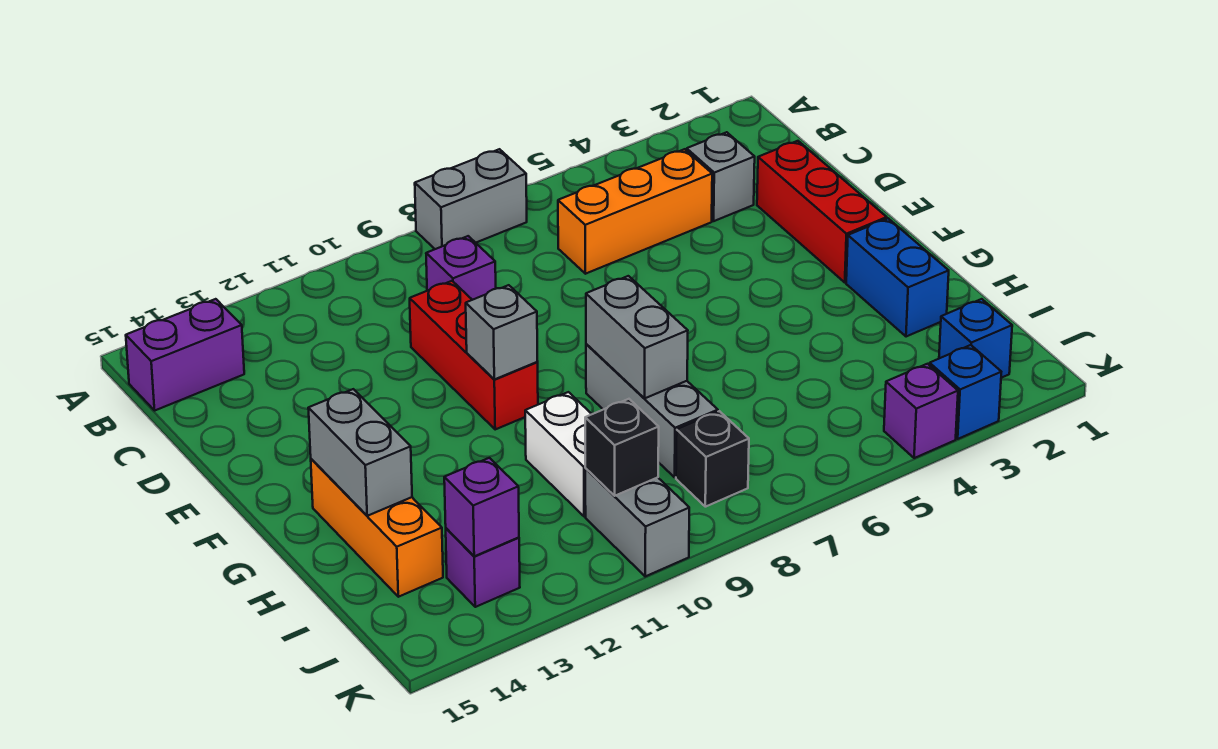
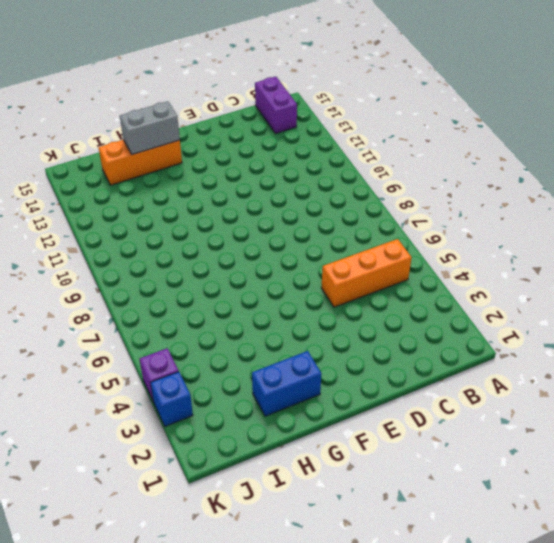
orange brick B5:D5 level 1 -> orange brick C4:C6 level 1
none -> grey brick A7:A8 level 1
none -> grey brick C3 level 1
none -> purple brick C9 level 1

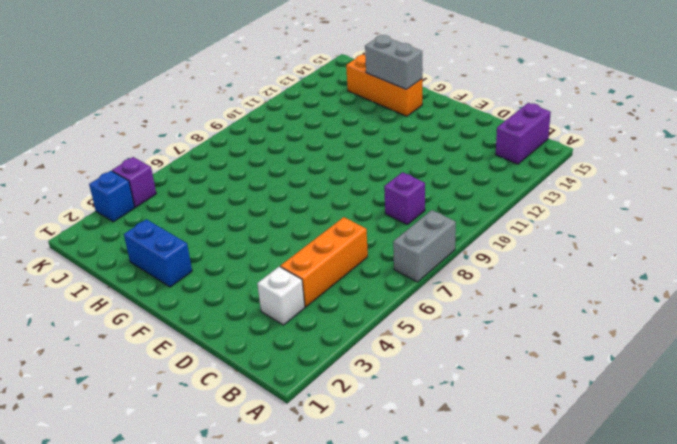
white brick C3 level 1 -> grey brick C3 level 1
none -> red brick D2:F2 level 1
none -> red brick D10:F10 level 1
none -> grey brick G8:I8 level 1

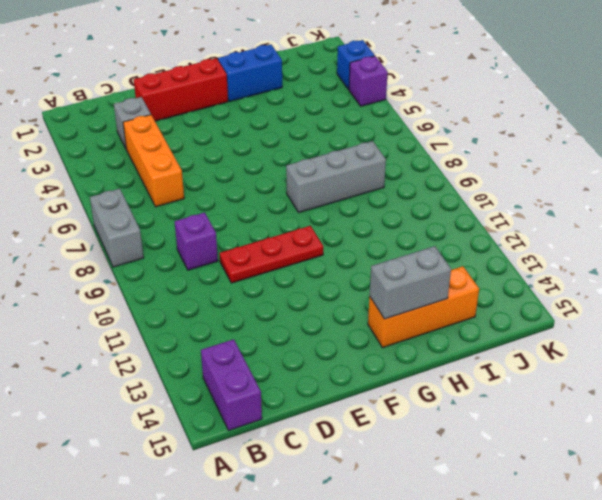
red plate D10:F10 level 1 -> red brick D10:F10 level 1
none -> white brick H10:I10 level 1
none -> blue brick J2 level 1
none -> black brick J8 level 1

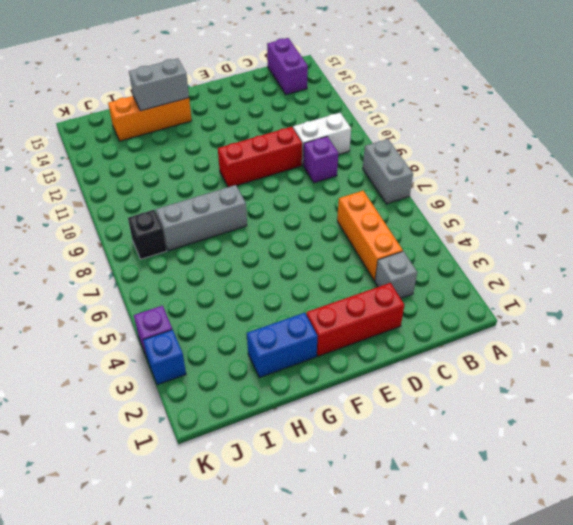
white brick B10:C10 level 1 -> white brick H10:I10 level 1
none -> blue brick J2 level 1
none -> grey brick J10:K10 level 1
none -> purple brick J13 level 1

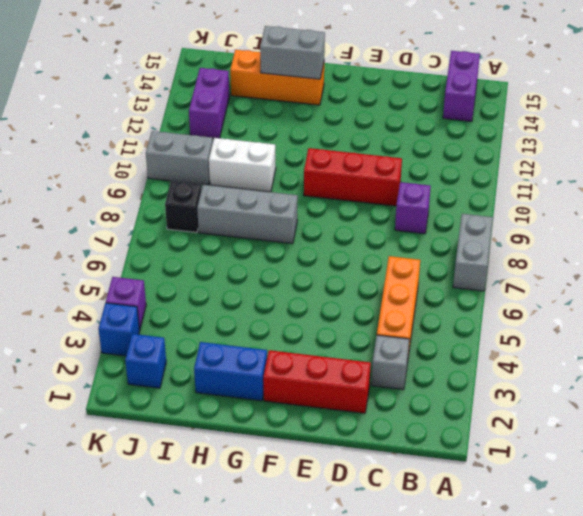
purple brick J12:J13 level 1 -> purple brick J13 level 1
none -> grey brick F10 level 2
none -> grey brick G8:H8 level 2
none -> black brick J10 level 2

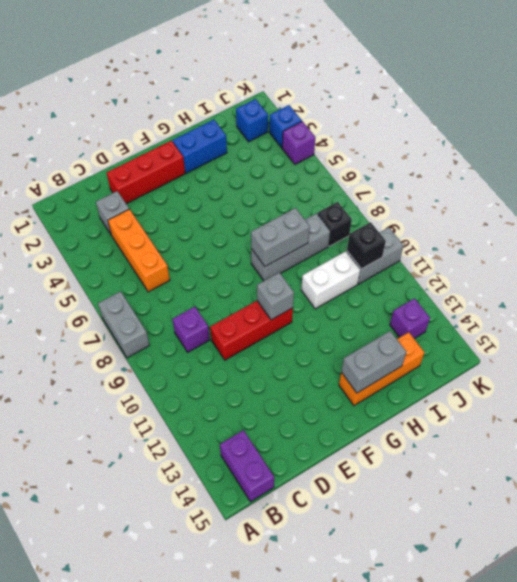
none -> purple brick J13 level 2

